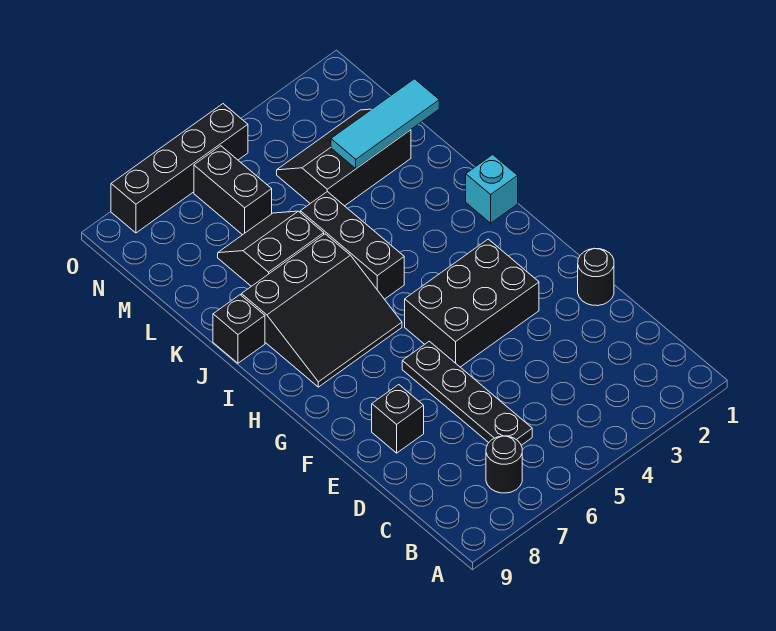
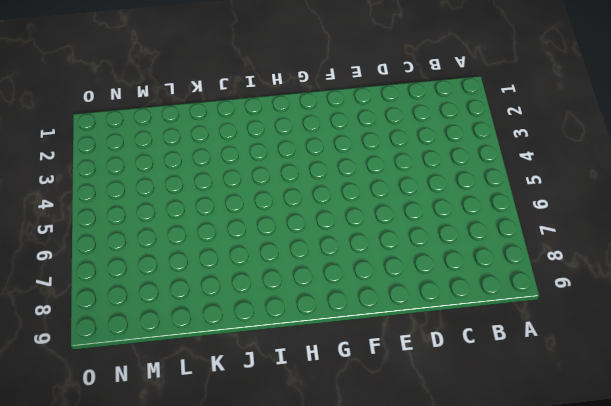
none -> black round brick B7 level 1
none -> black plate C6:F6 level 1
none -> black round brick E1 level 1

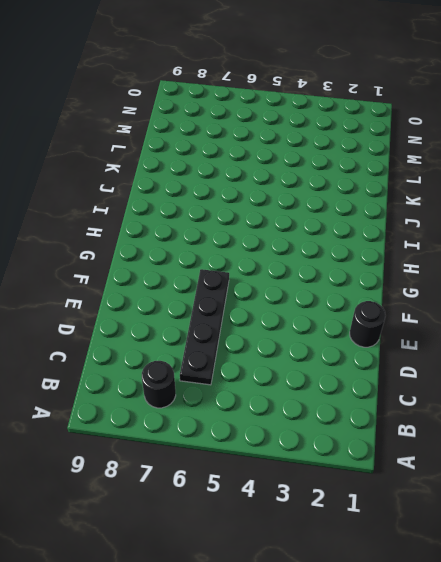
none -> black brick E8 level 1
none -> black brick F3:G5 level 1
none -> black slope H6:J8 level 1 top J

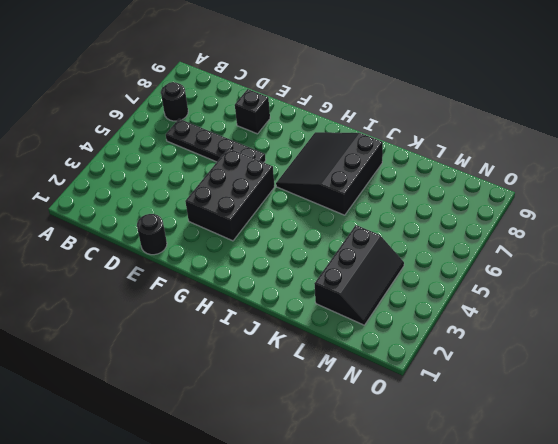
none -> cyan brick I1 level 1
none -> black brick I5:K5 level 1
none -> black brick J9 level 1

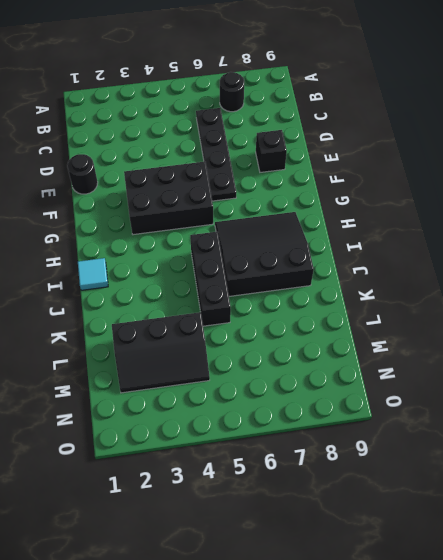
cyan tile I1 level 1 -> cyan brick I1 level 1
none -> black brick J9 level 1
none -> black slope K6:L7 level 1 top K
none -> black brick M6:N6 level 1

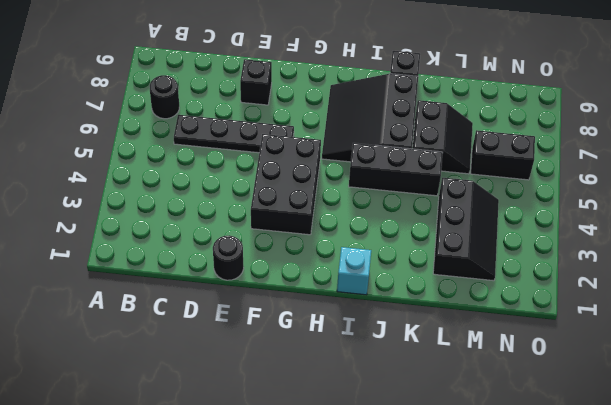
none -> black brick O5:O8 level 1
none -> cyan tile L1:L3 level 2

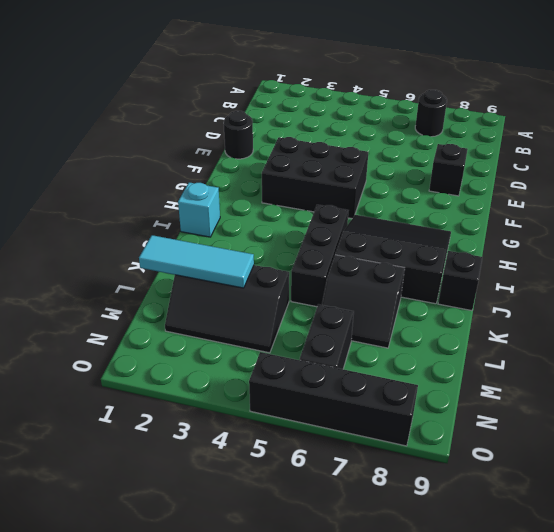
none -> black plate C6:F6 level 1

